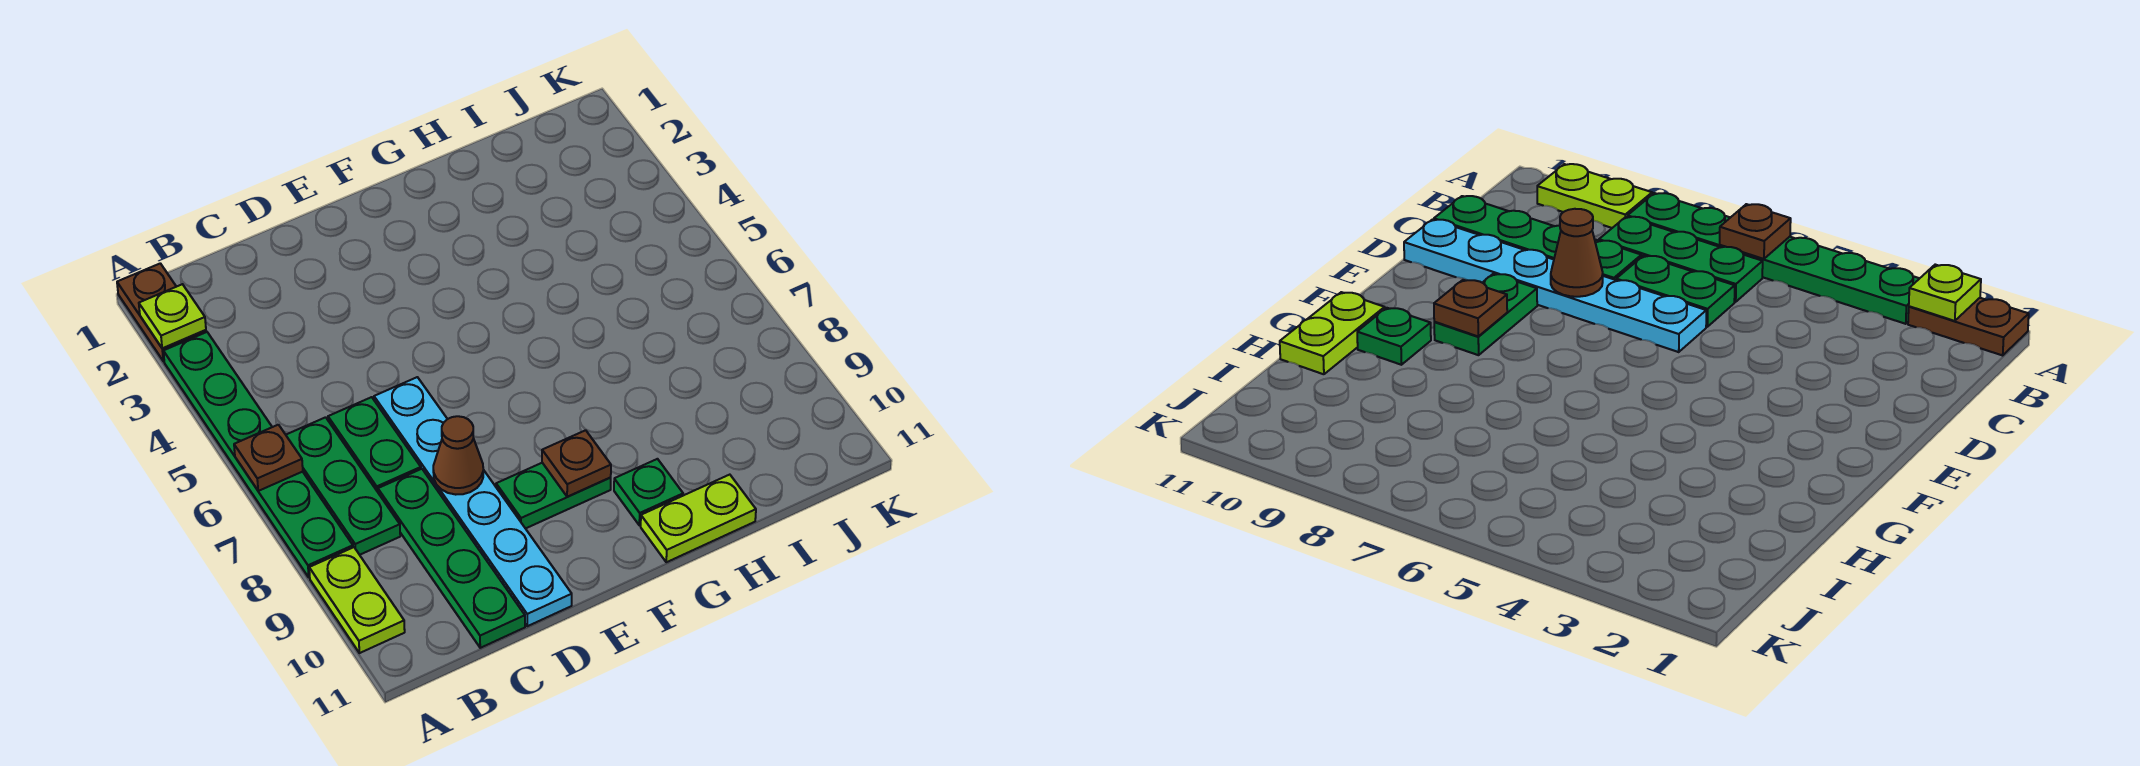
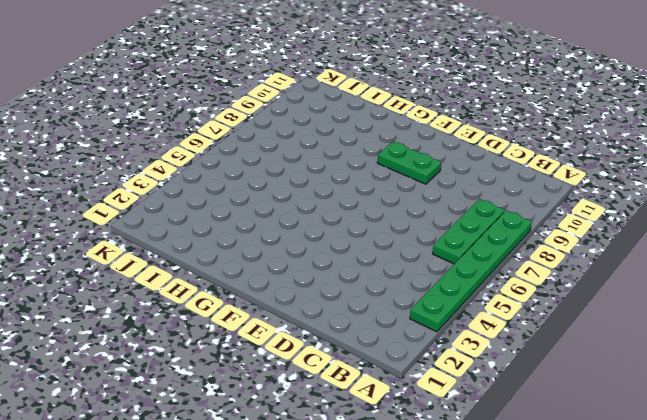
none -> brown plate A1:A2 level 1
none -> lime plate A9:A10 level 1
none -> green plate C6:C7 level 1

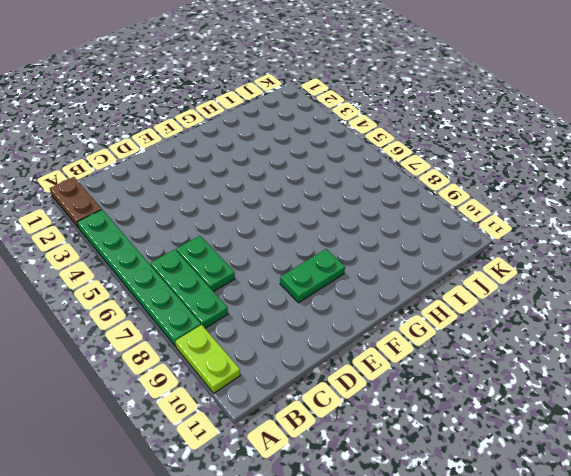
none -> green plate C8:C11 level 1
none -> cyan plate D6:D11 level 1
none -> green plate G10 level 1

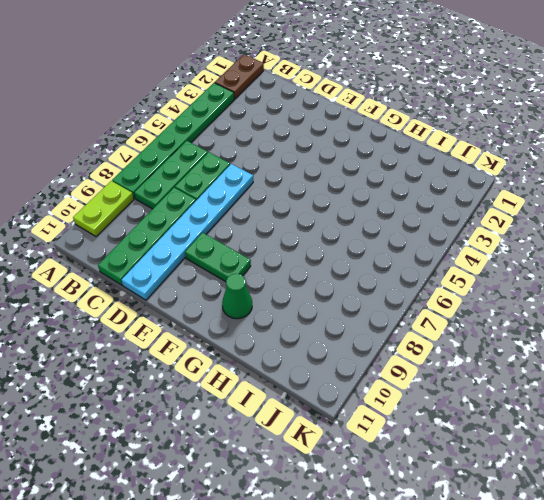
green cone G10 level 1 -> green plate G10 level 1
none -> lime plate G11:H11 level 1
none -> lime plate A2 level 2
none -> brown plate A6 level 2

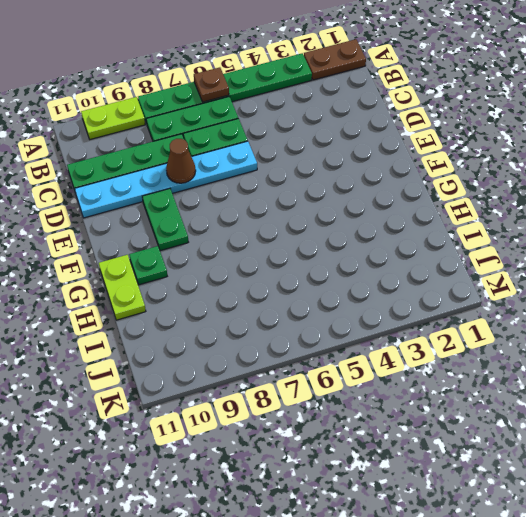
none -> lime plate A2 level 2
none -> brown plate F9 level 2

